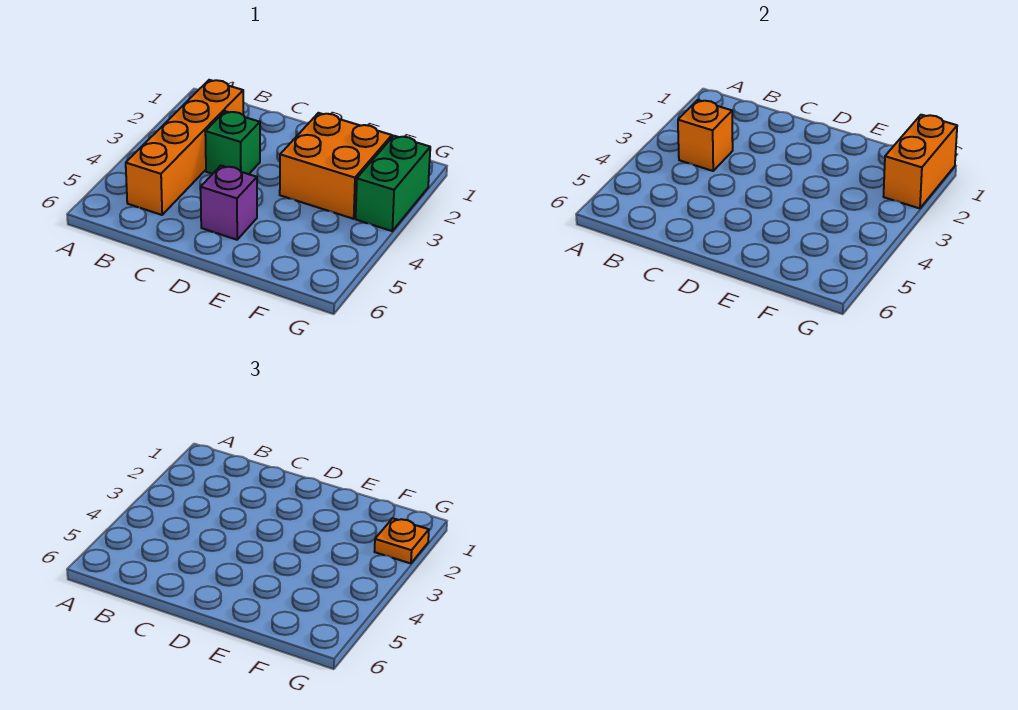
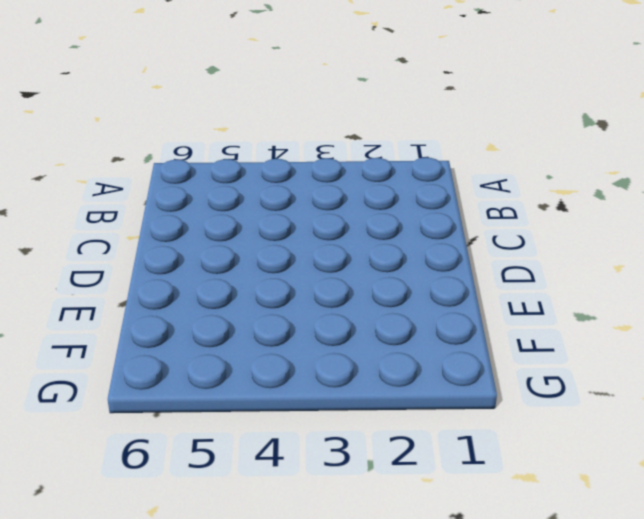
none -> orange brick B2:B5 level 1
none -> green brick C3 level 1

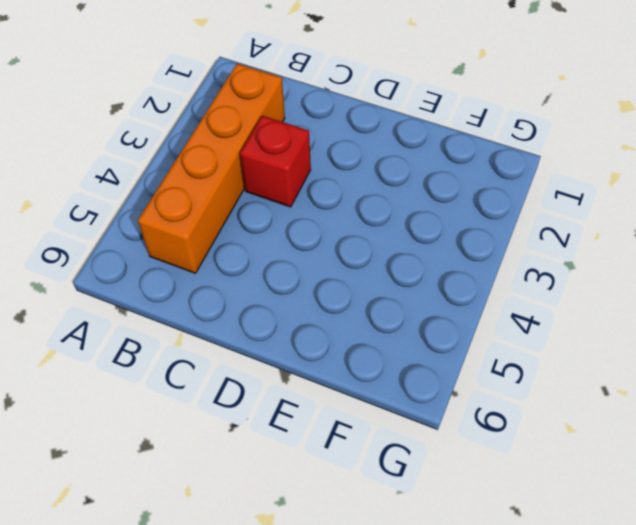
red brick C3 level 1 -> green brick C3 level 1
none -> purple brick D5 level 1
none -> orange brick E2:F3 level 1

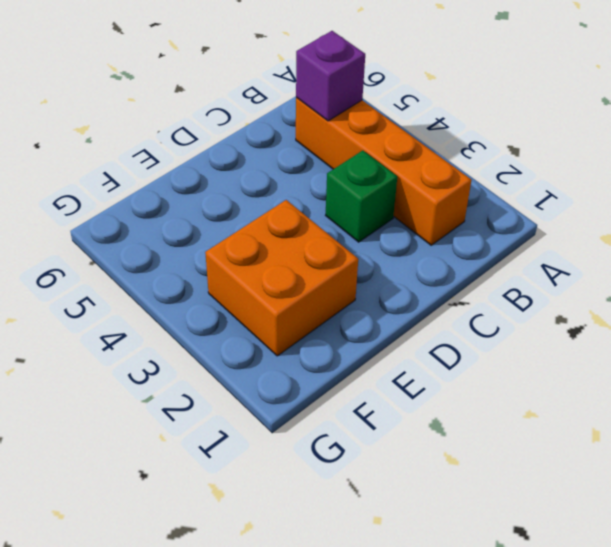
purple brick B5 level 2 -> purple brick D5 level 1
none -> green brick G2:G3 level 1
none -> orange brick B3 level 2

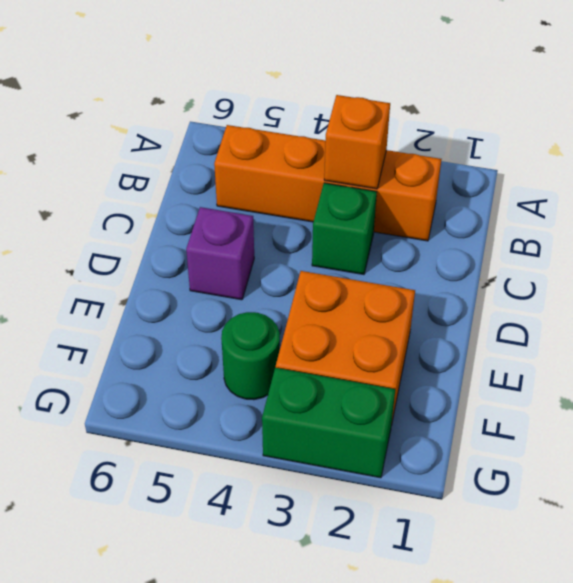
green round brick F4 level 1 -> none
none -> orange brick G1:G2 level 2
none -> orange plate G2 level 3

